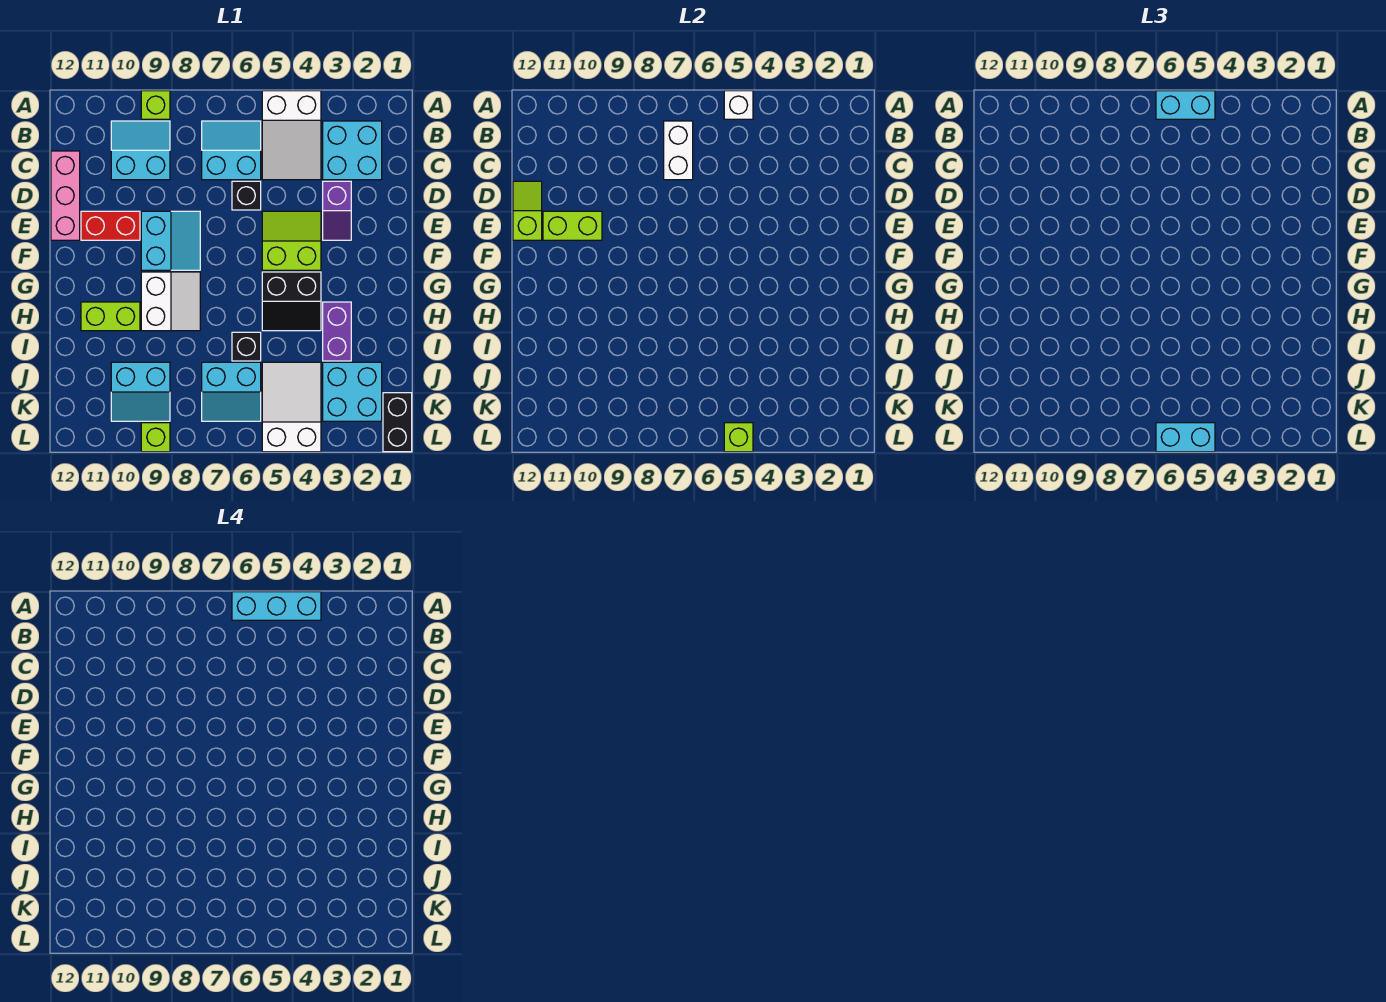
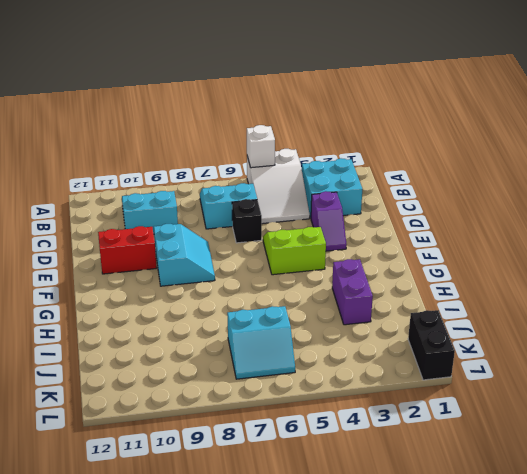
none -> lime brick A9 level 1
none -> pink brick C12:E12 level 1
none -> black slope G4:H5 level 1 top G
none -> white slope G8:H9 level 1 top 9

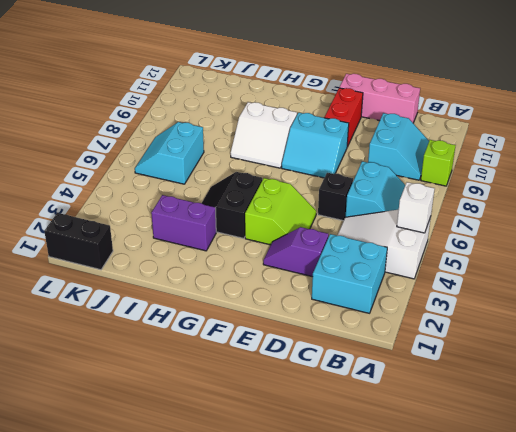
none -> lime brick H10:H11 level 1
none -> black brick I6 level 1
none -> cyan brick J2:K3 level 1
none -> white slope J4:L5 level 1 top L

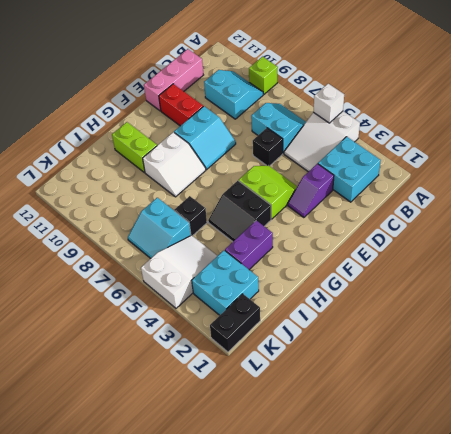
none -> cyan slope J9:K10 level 1 top J
none -> lime brick L9 level 1
none -> white brick B7:C7 level 2
none -> lime slope D12:E12 level 2 top E

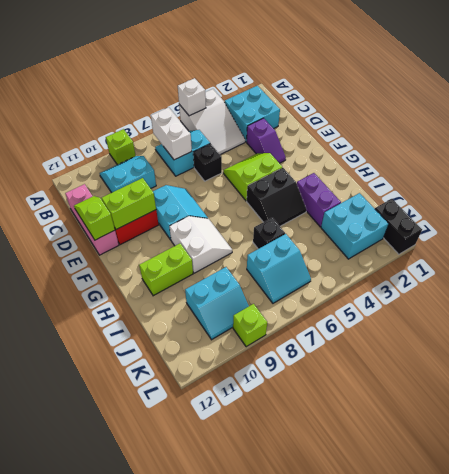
none -> white slope J4:L5 level 1 top L
none -> lime brick L5 level 2
none -> cyan brick A5:A6 level 3
none -> cyan brick L5:L6 level 3

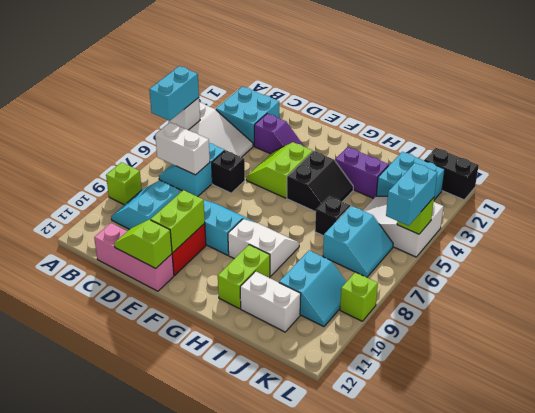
white brick I11:J11 level 1 -> none
none -> cyan brick A4:A6 level 4

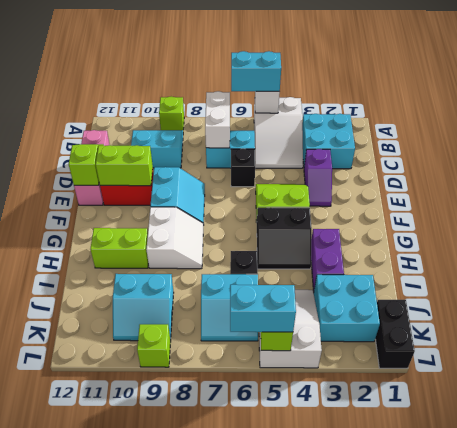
none -> cyan brick A4:A6 level 4

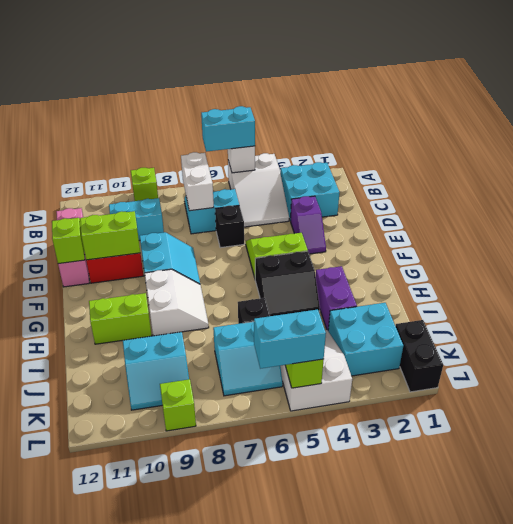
none -> cyan brick A4:A6 level 4

